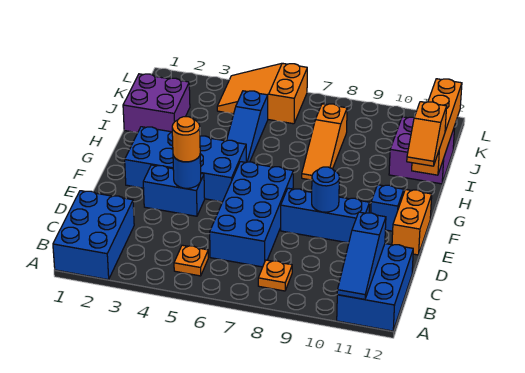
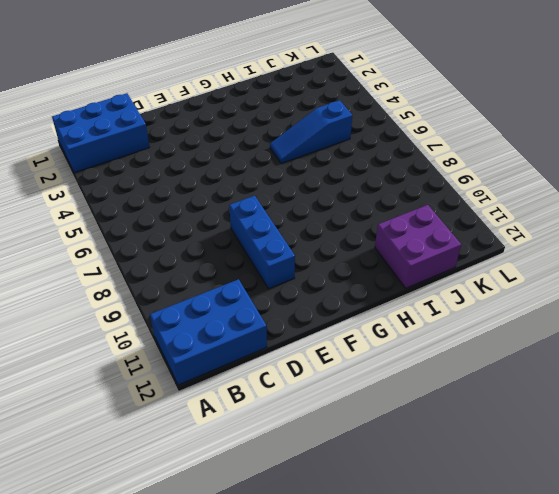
none -> orange plate B5 level 1
none -> orange plate B8 level 1
none -> blue brick C6:F7 level 1

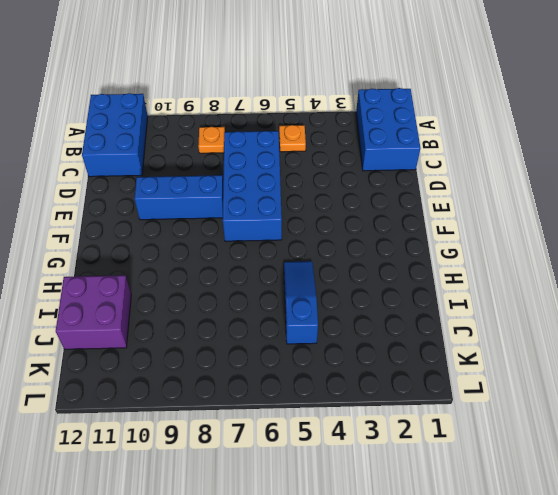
none -> blue brick E3:E4 level 1
none -> orange brick E12:F12 level 1
none -> blue brick F2:G5 level 1

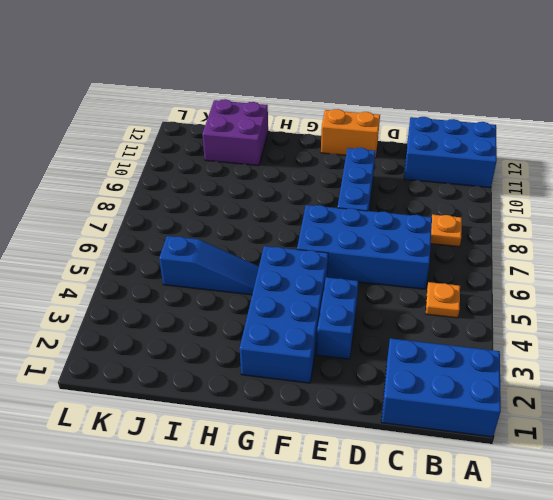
none -> blue brick F11 level 1
none -> orange slope H8:J8 level 1 top J
none -> purple brick I1:J2 level 1

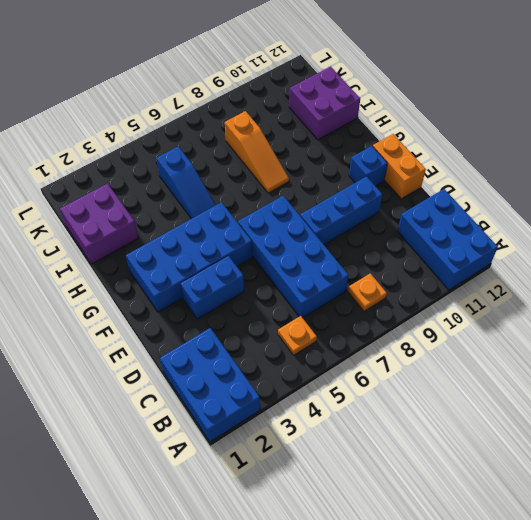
none -> orange slope K4:L6 level 1 top 6
none -> blue slope A11:C11 level 2 top C
none -> blue round brick E4 level 2

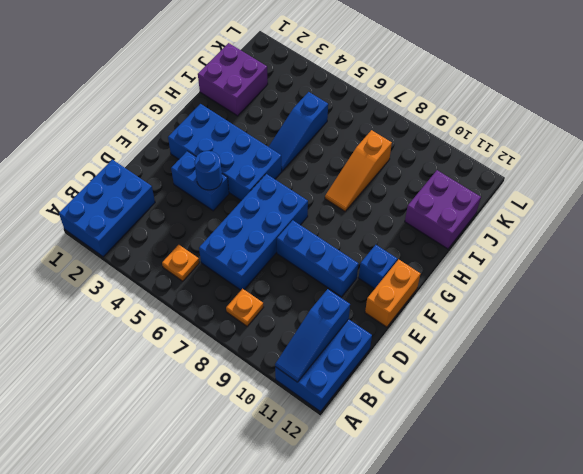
none -> orange slope K4:L6 level 1 top 6
none -> blue round brick E9 level 2
none -> orange brick H12:K12 level 2

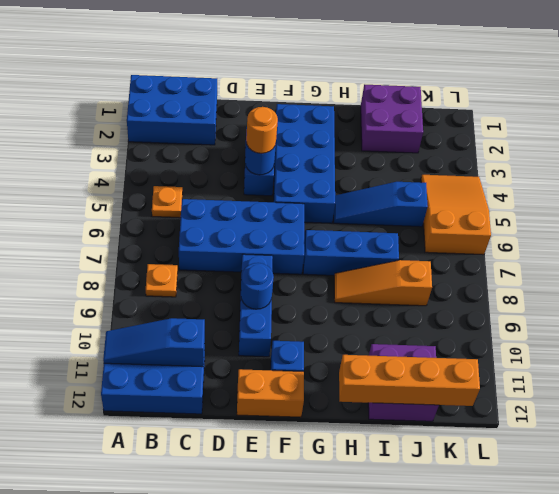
blue brick G7:I7 level 1 -> none
none -> orange slope G12:H12 level 3 top H

